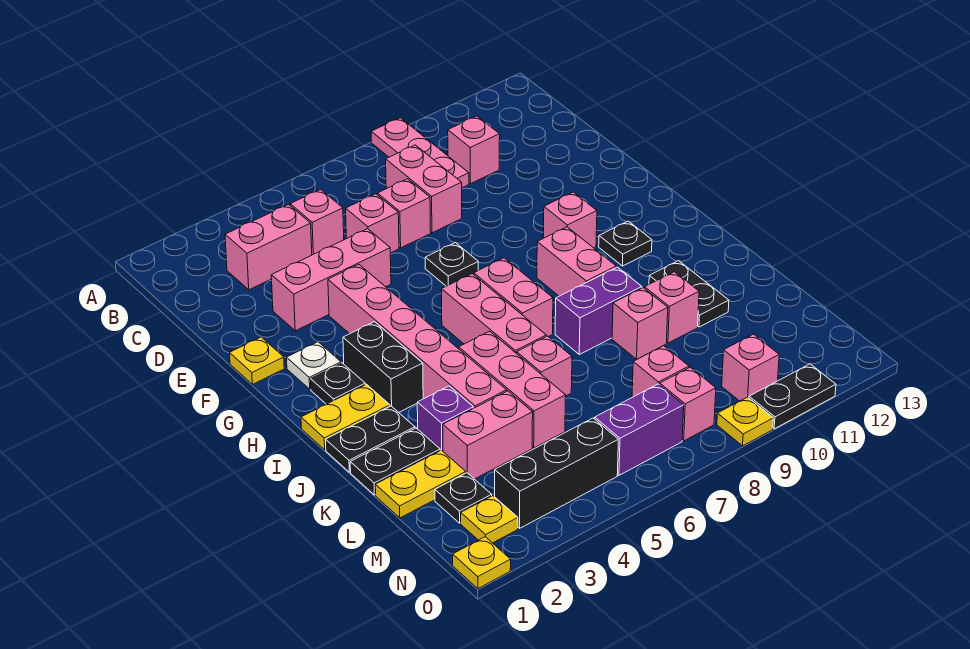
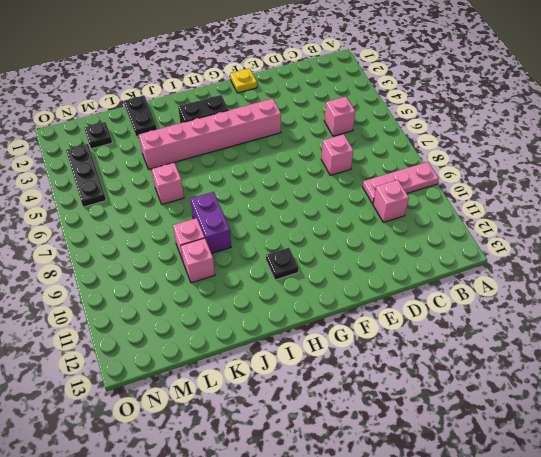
black plate N3:N5 level 1 -> black brick N3:N5 level 1
none -> pink brick C3:C4 level 1
none -> pink brick C8:D8 level 1
none -> pink brick D6 level 1
none -> pink brick E3:E5 level 1

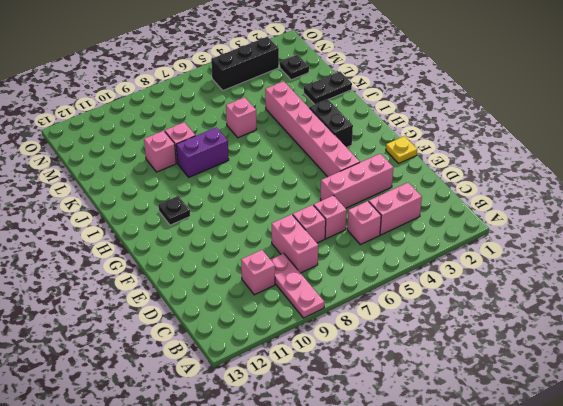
none -> black plate F7 level 1
none -> white plate G2 level 1
none -> pink brick G10 level 1
none -> black plate H2 level 1

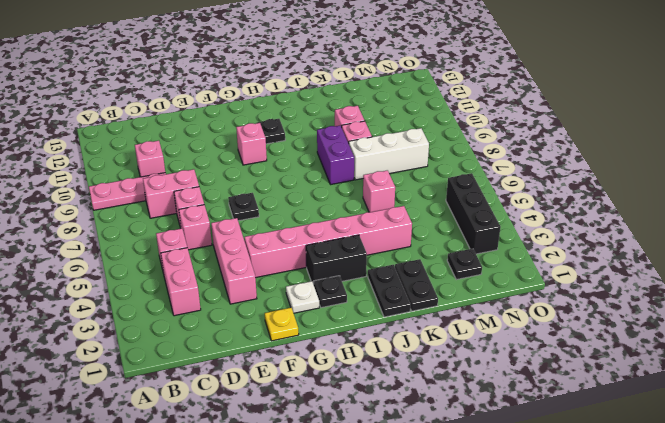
white brick K8:M8 level 1 -> pink brick M8 level 1
none -> pink brick H6:J6 level 1
none -> pink brick H7:I7 level 1
none -> pink brick H9:I9 level 1
none -> yellow plate I1:I2 level 1

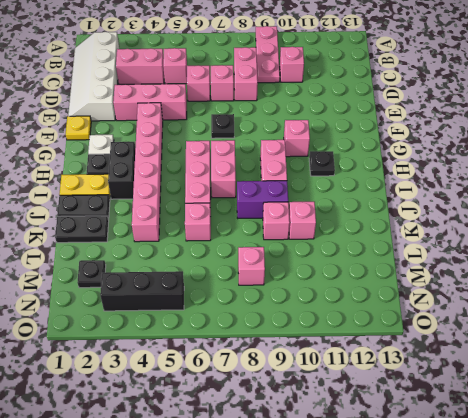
white slope B1:E2 level 1 top 2 -> none
none -> pink brick J5:L5 level 1
none -> black plate J11:K11 level 1
none -> purple brick K3 level 1
none -> yellow plate L1:L2 level 1

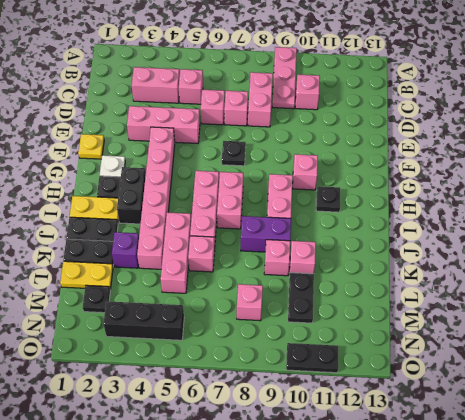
black plate L10:M10 level 1 -> black plate J11:K11 level 1
none -> pink brick L3:L4 level 1
none -> yellow plate N2 level 1
none -> purple brick N6:N7 level 1
none -> pink brick N8 level 1

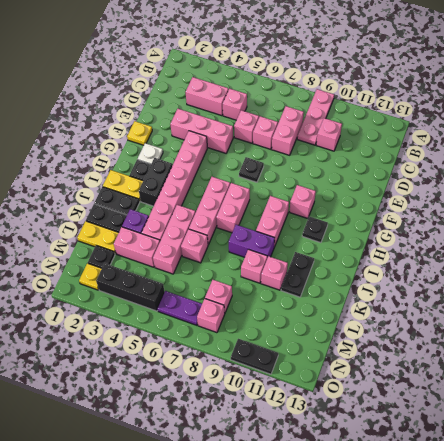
purple plate N6:N7 level 1 -> purple brick N6:N7 level 1
none -> pink brick N10 level 1
none -> yellow plate O1 level 1
none -> yellow plate O9 level 1

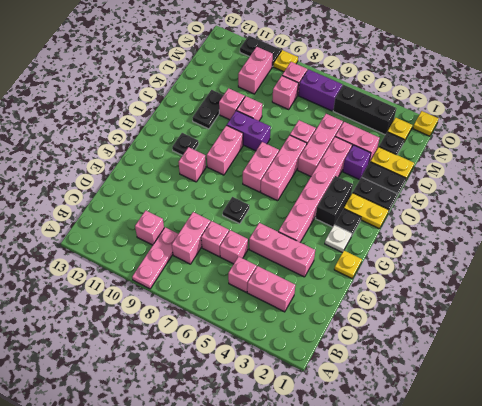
pink brick M10:N10 level 1 -> pink brick N10 level 1

